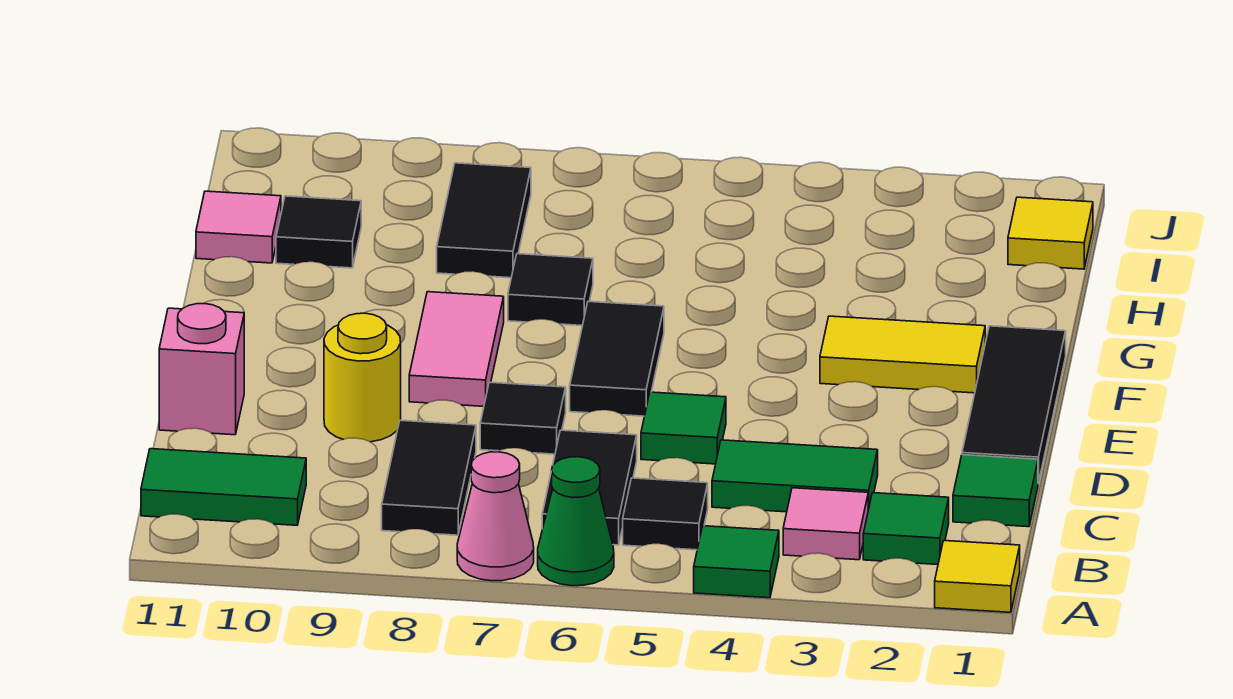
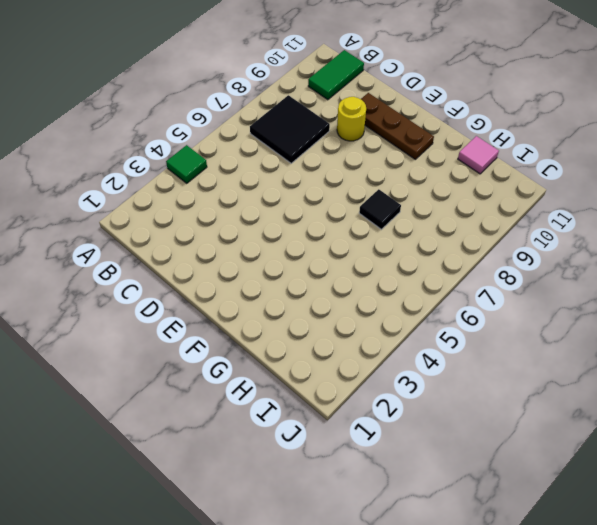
black tile B7:C8 level 1 -> black tile B8:C8 level 1
brown plate D10:F10 level 1 -> none
none -> yellow tile A1 level 1
none -> green cone A6 level 1
none -> pink cone A7 level 1

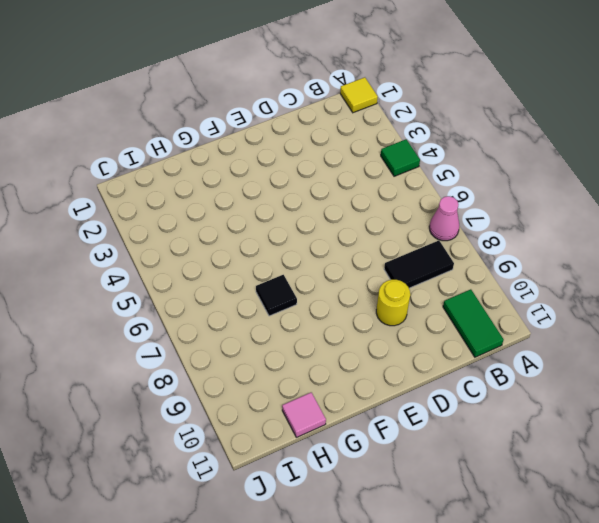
none -> green cone A6 level 1
none -> green tile B2 level 1
none -> pink tile B3 level 1

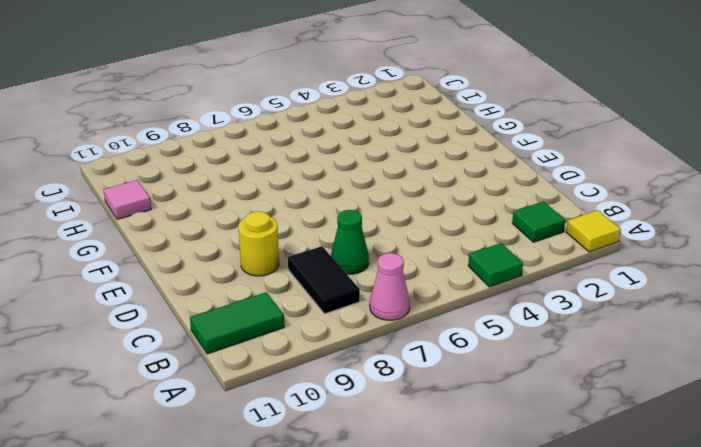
green cone C7 level 1 -> green cone A6 level 1
none -> pink tile B3 level 1
none -> black tile B5 level 1
none -> black tile B6:C6 level 1

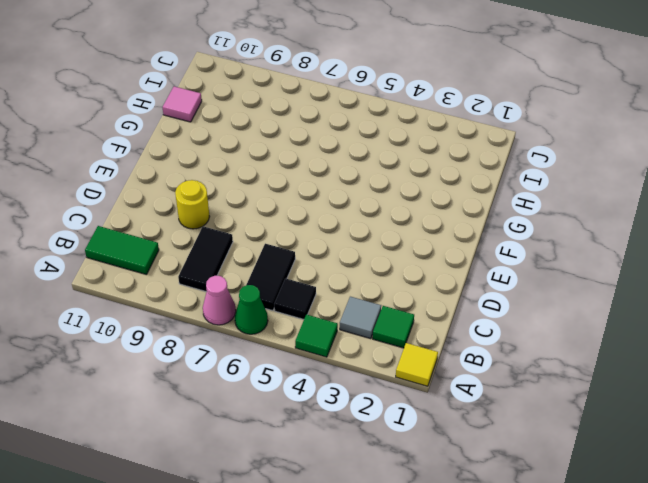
grey tile B3 level 1 -> pink tile B3 level 1
none -> green tile C1 level 1
none -> green tile C3:C4 level 1
none -> black tile D1:F1 level 1

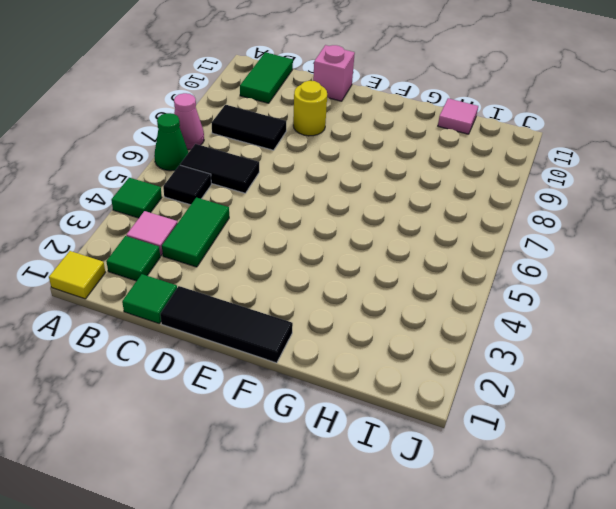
none -> green tile D5 level 1
none -> black tile D7 level 1
none -> black tile E6:F6 level 1

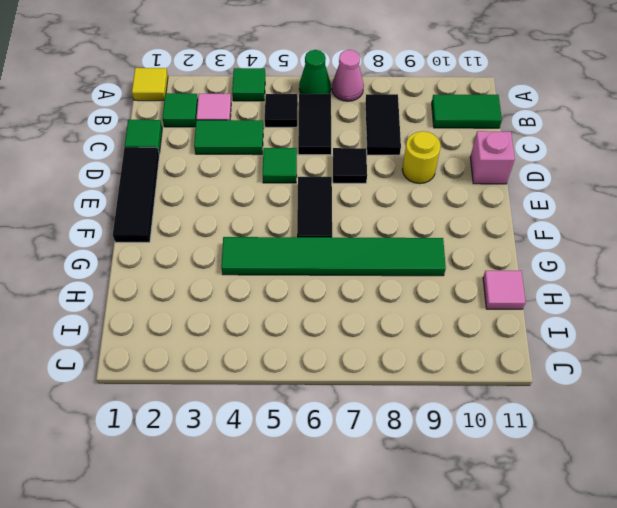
green tile G4:G9 level 1 -> black tile G7 level 1
none -> pink tile E8:F8 level 1
none -> yellow tile F2:F3 level 1
none -> black tile H8:I8 level 1

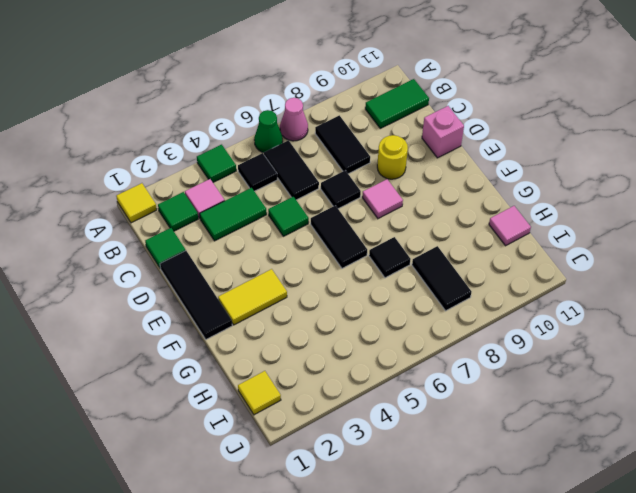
pink tile E8 level 1 -> pink tile E8:F8 level 1
none -> black tile H10 level 1

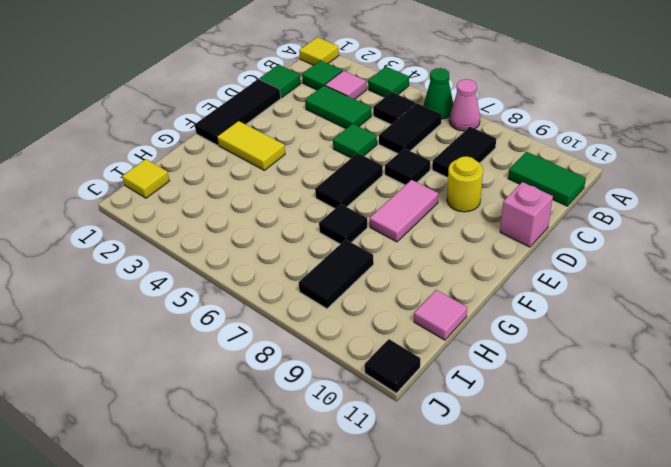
black tile J11 level 1 -> black tile H10 level 1

